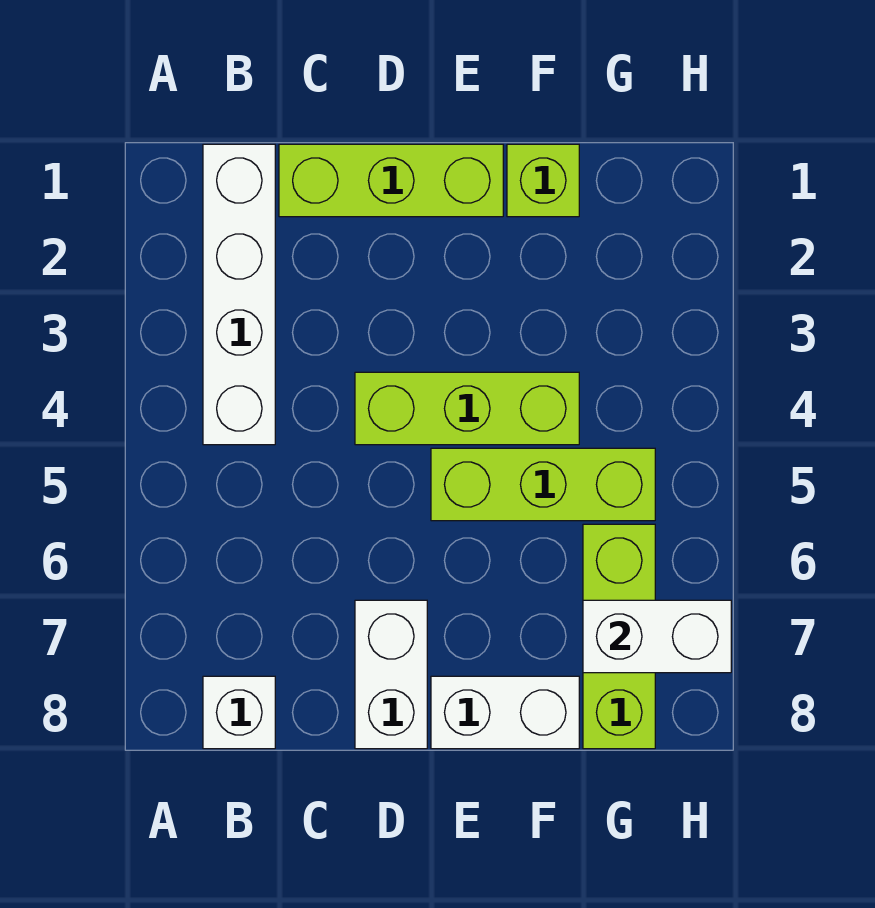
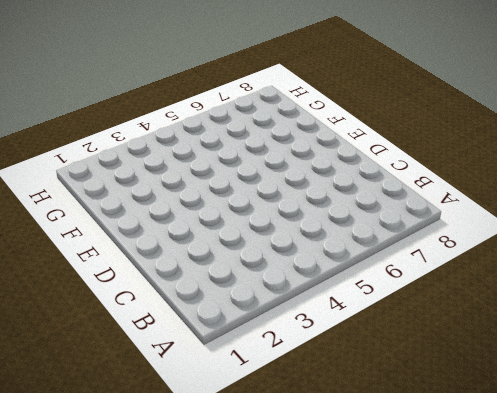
none -> white brick B1:B4 level 1
none -> white brick B8 level 1

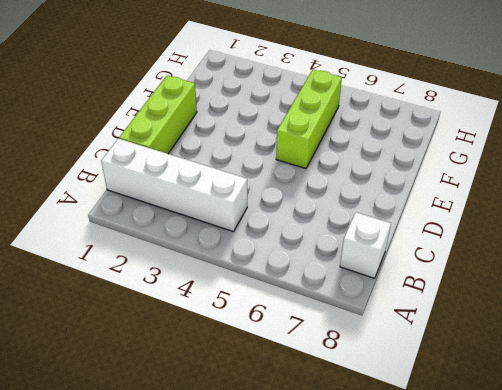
none -> lime brick D4:F4 level 1
none -> white brick D7:D8 level 1

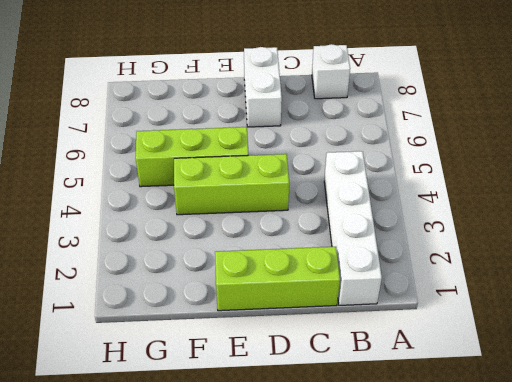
none -> white brick E8:F8 level 1
none -> lime brick F1 level 1

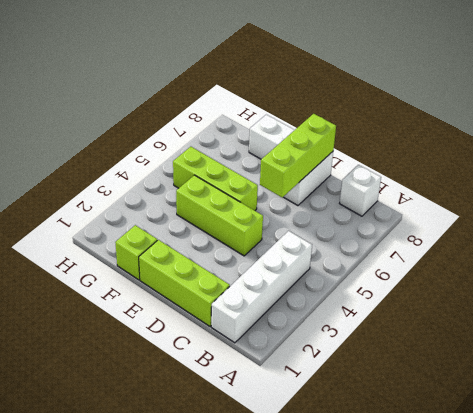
lime brick D6:D8 level 2 -> lime brick G6:G8 level 1
none -> white brick G7:H7 level 2

